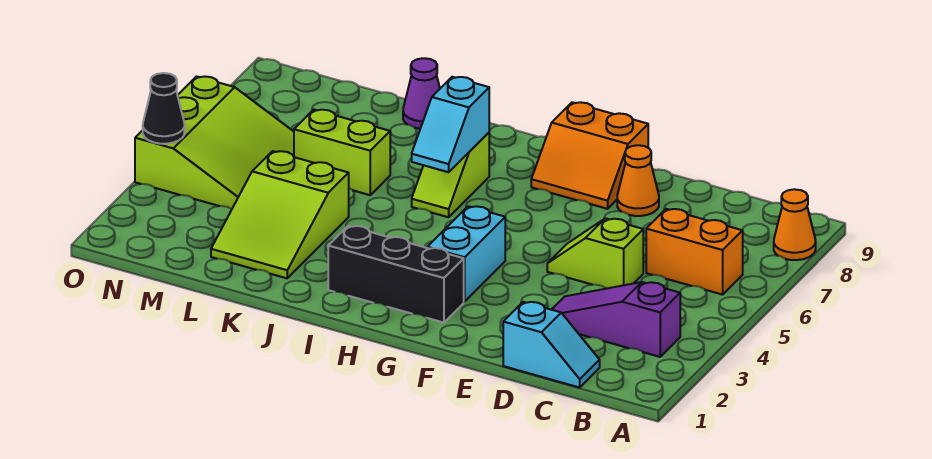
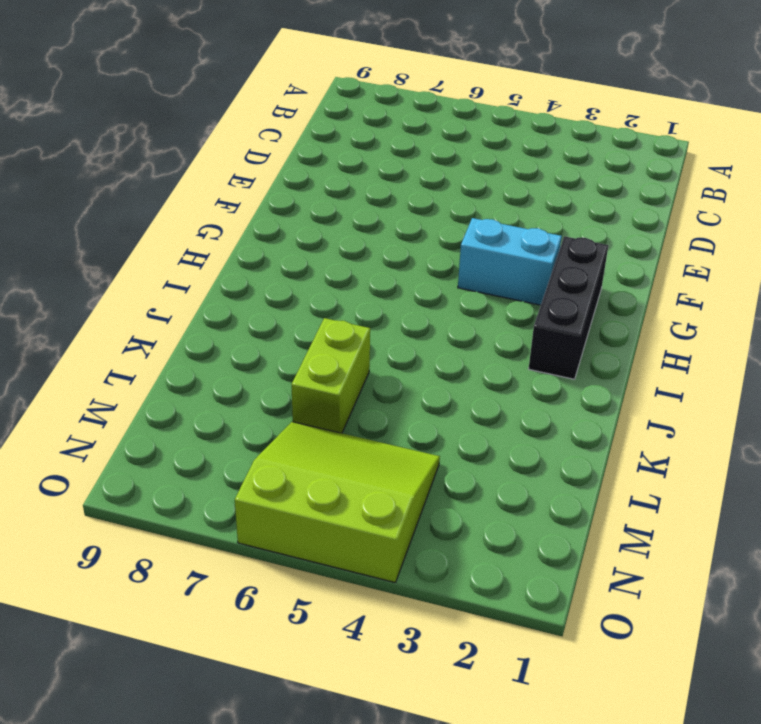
none -> orange cone A8 level 1
none -> purple slope B3:D3 level 1 top B
none -> orange brick B6:C6 level 1

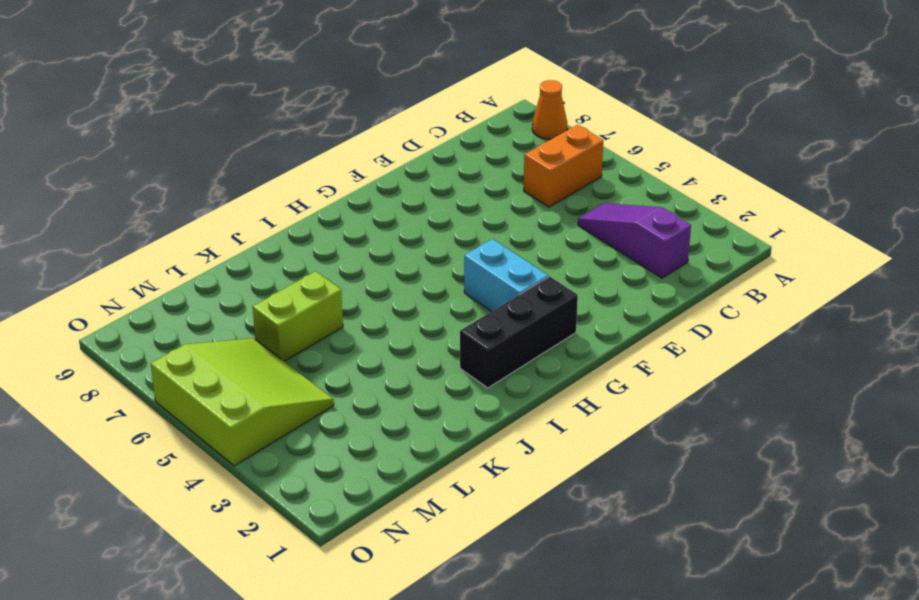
purple slope C2:C4 level 1 top 2 -> purple slope B3:D3 level 1 top B
none -> cyan slope C1:D1 level 1 top D
none -> lime slope D5:E5 level 1 top D
none -> orange cone E8 level 1

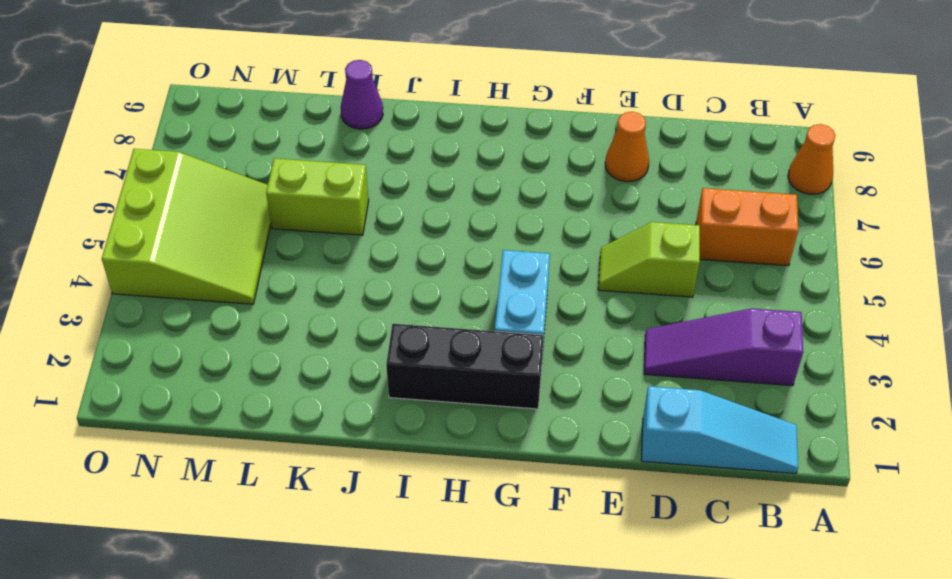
cyan slope B1:D1 level 1 top D -> cyan slope C1:D1 level 1 top D
none -> orange slope F8:G9 level 1 top 9
none -> lime slope I6:I7 level 1 top 7
none -> lime slope K2:L4 level 1 top 4

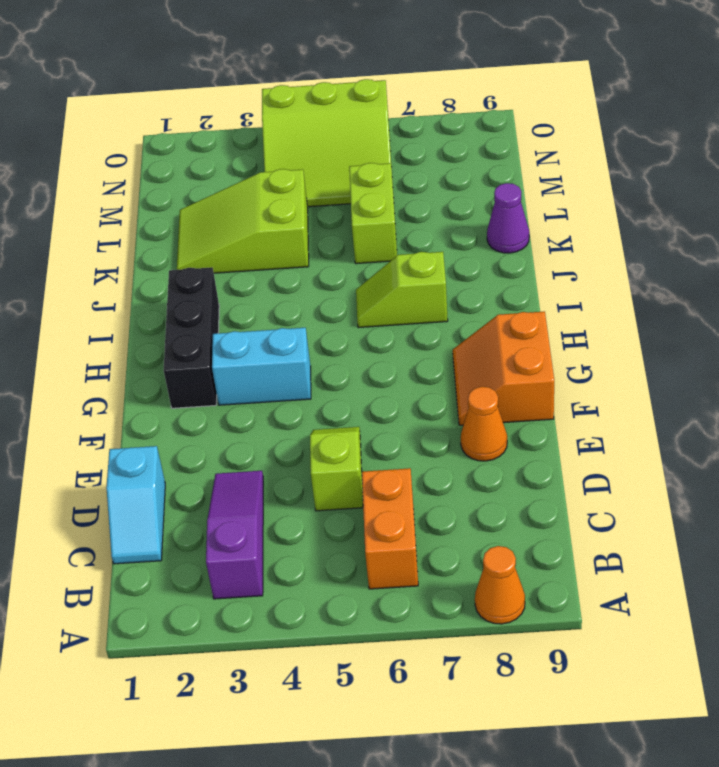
none -> cyan slope I6:I7 level 2 top 7
none -> black cone O4 level 2

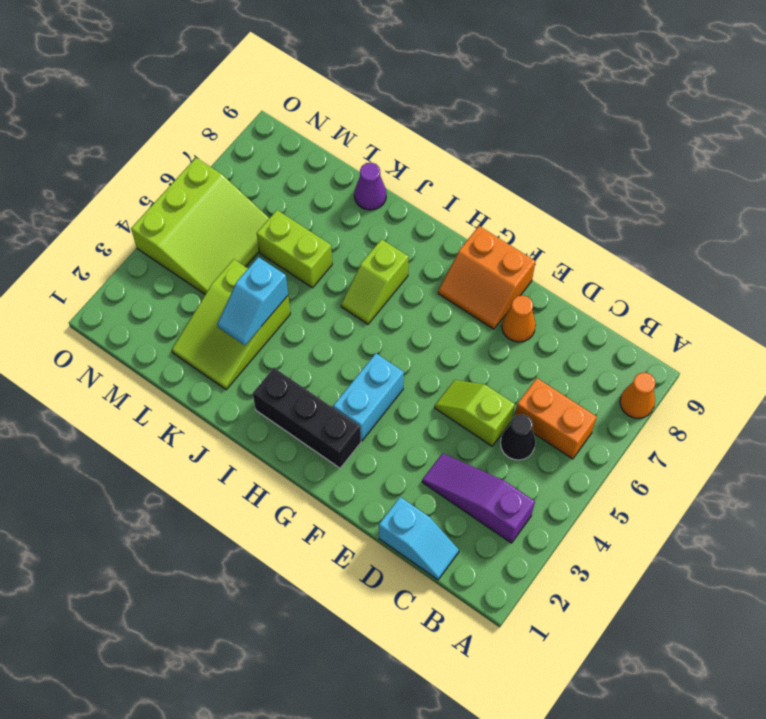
black cone C5 level 1 -> black cone O4 level 2
cyan slope K3:K4 level 2 top 4 -> cyan slope I6:I7 level 2 top 7

